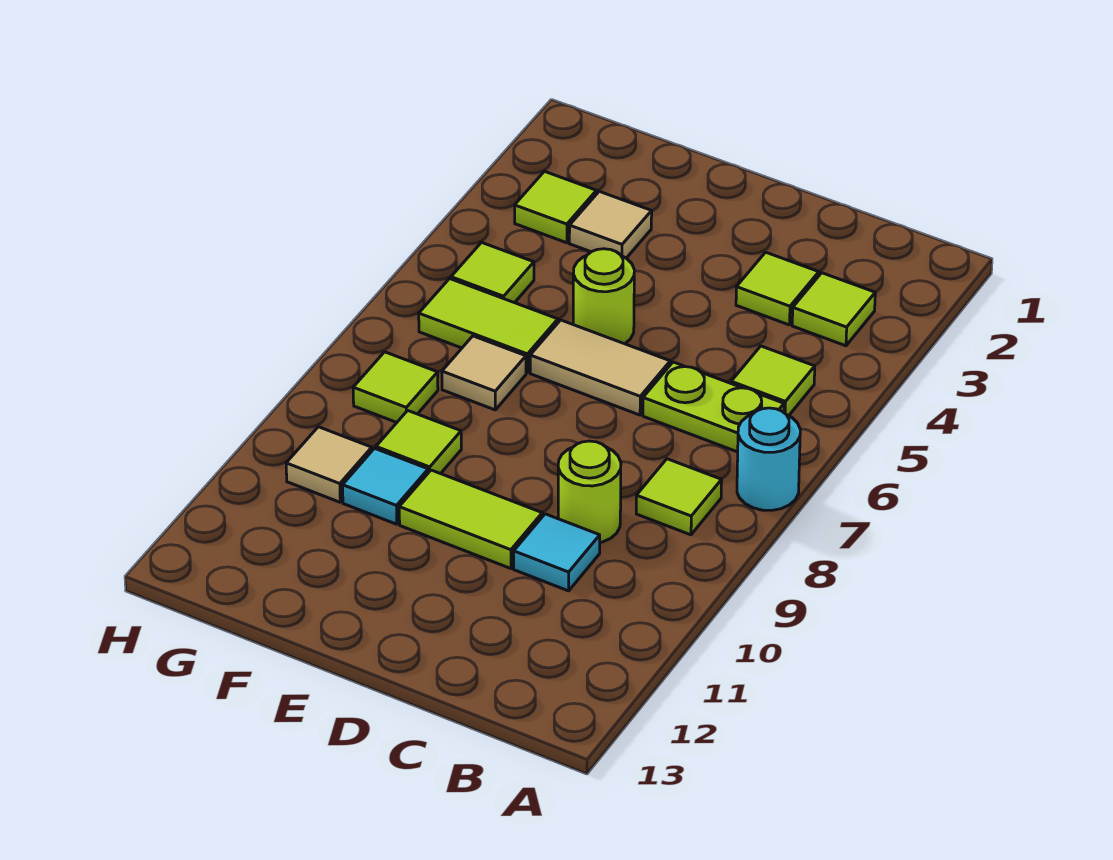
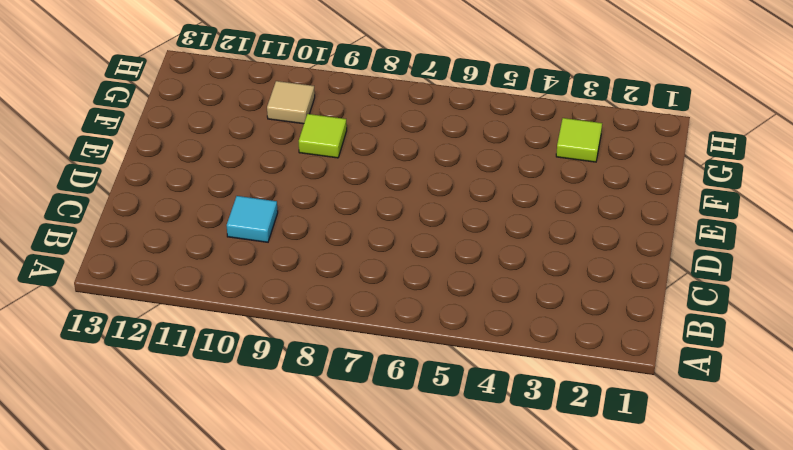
none -> cyan round brick A7 level 1
none -> lime tile B3 level 1
none -> lime tile B5 level 1

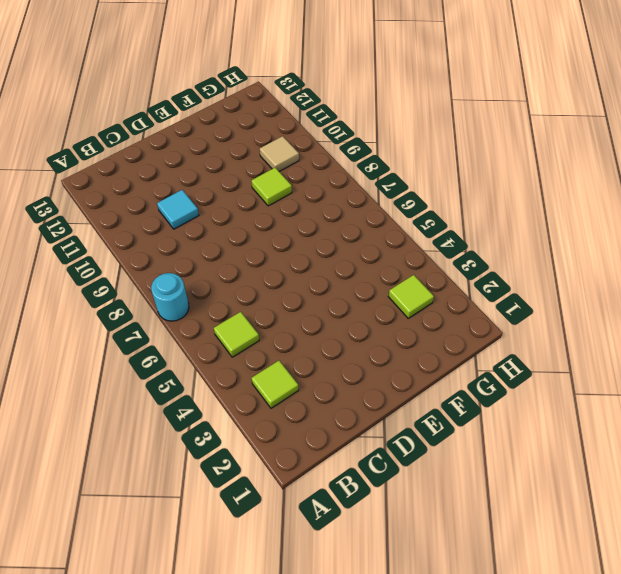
none -> lime plate B6:C6 level 1
none -> lime tile B8 level 1
none -> lime tile C3 level 1

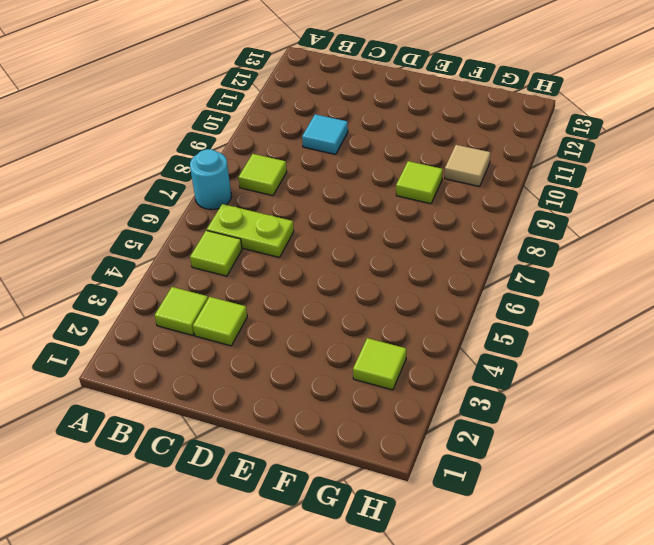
none -> lime round brick C9 level 1
none -> tan tile D6:E6 level 1
none -> lime tile D10:E10 level 1

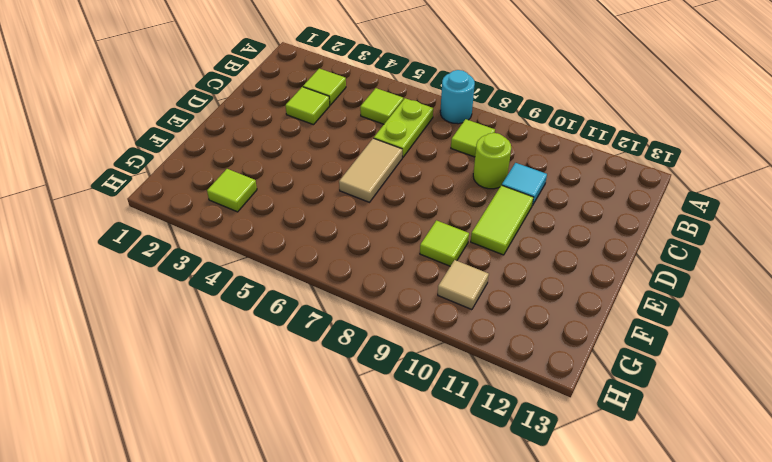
none -> lime round brick E5 level 1
none -> tan tile F3 level 1
none -> lime tile F6:G6 level 1

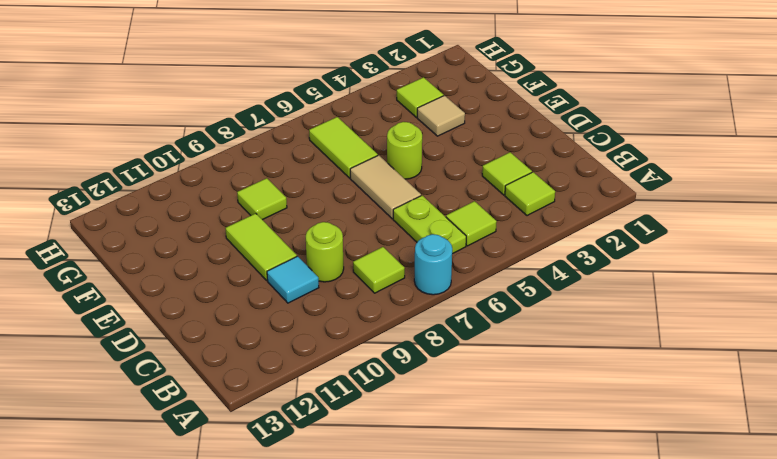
none -> tan tile F7 level 1
none -> cyan tile F10 level 1
none -> lime tile G5 level 1

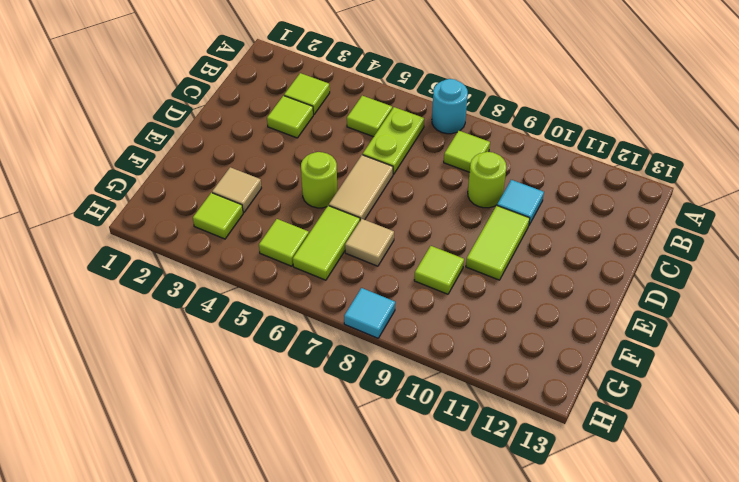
cyan tile H8 level 1 -> cyan tile F10 level 1
none -> lime tile G8 level 1
none -> tan tile G10 level 1

